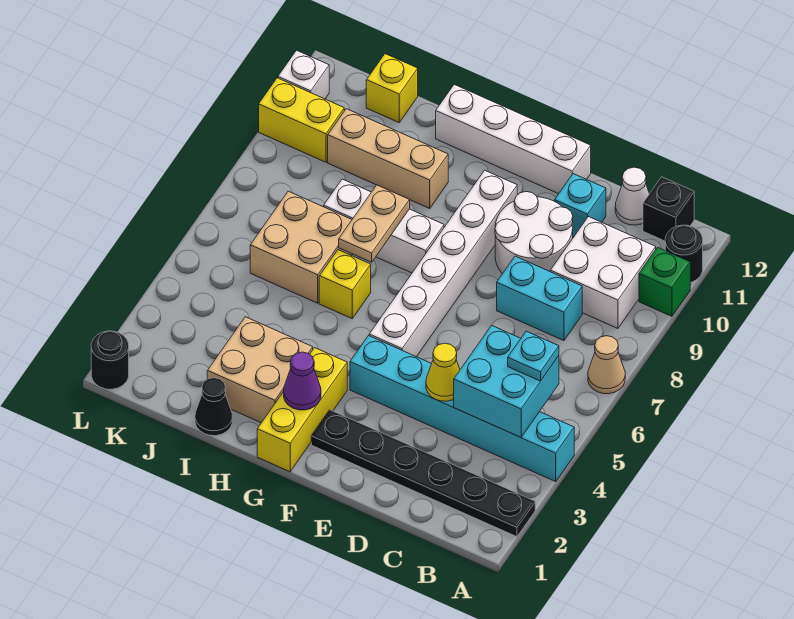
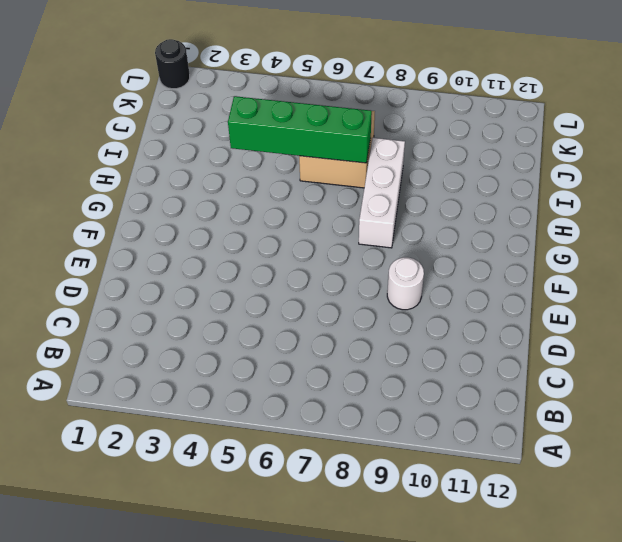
white round brick E9 level 1 -> white round brick D9:E10 level 1
green brick I4:I7 level 2 -> none
none -> black plate A2:F2 level 1
none -> cyan brick A4:F4 level 1
none -> tan cone A7 level 1

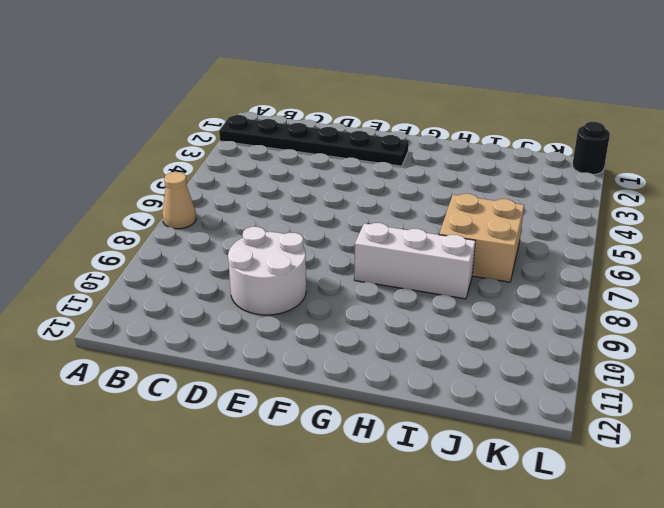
none -> cyan brick A4:F4 level 1
none -> green brick A10 level 1
none -> black round brick A11 level 1

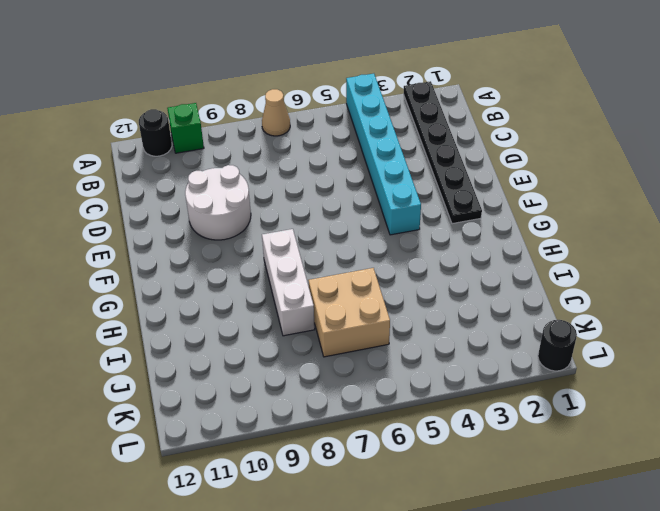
none -> white brick B9:C10 level 1
none -> black brick B12 level 1
none -> cyan brick C8:D8 level 1

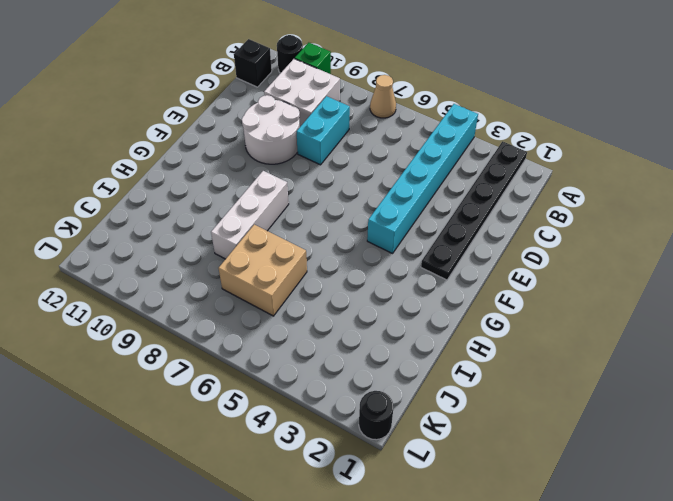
none -> white cone C12 level 1
none -> cyan brick D11 level 1
none -> white brick E12:H12 level 1

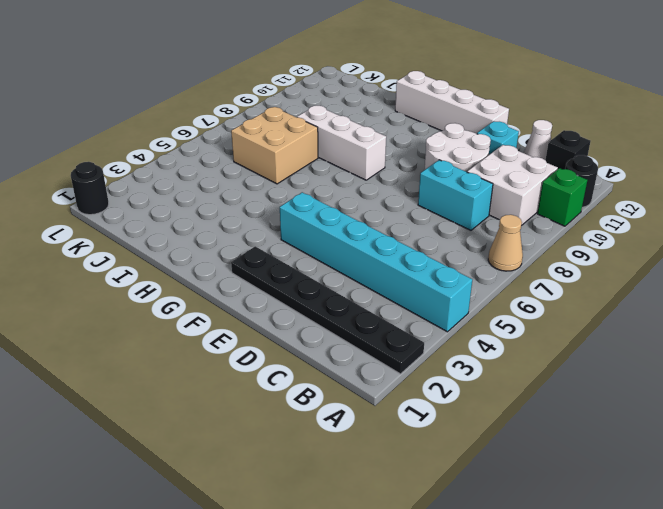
none -> white brick F5:F10 level 1
none -> yellow brick G1:G3 level 1
none -> tan brick H2:I3 level 1

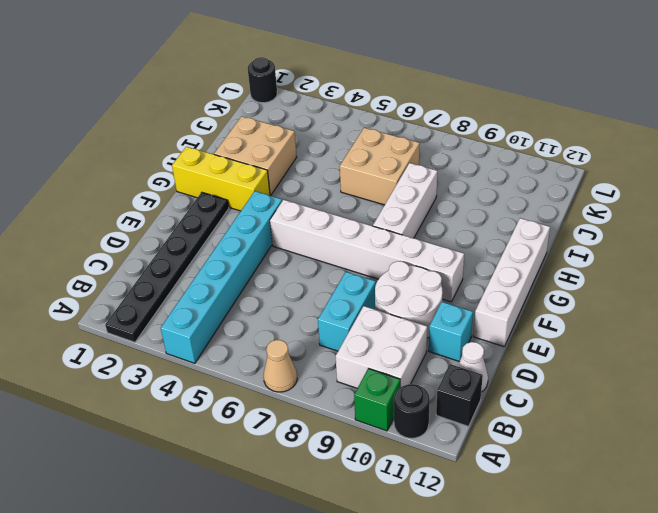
none -> yellow brick H6 level 1
none -> tan brick H10:J10 level 1
none -> black cone I1 level 1

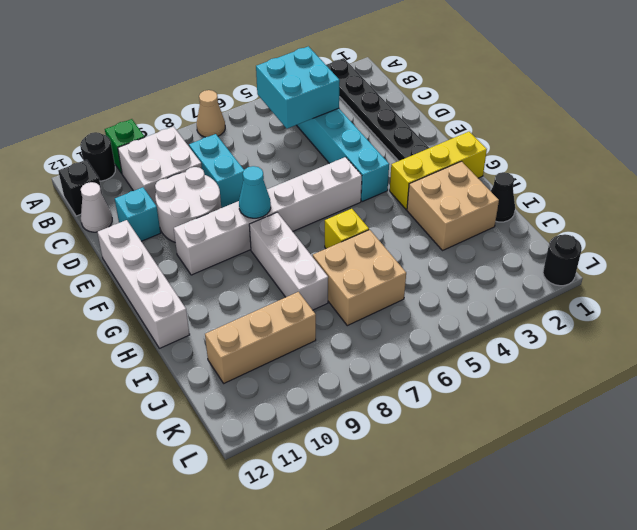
cyan cone F8 level 2 -> none
tan brick J9:J11 level 1 -> tan brick H10:J10 level 1
none -> yellow brick J12 level 1
none -> yellow brick K10:L10 level 1
none -> white brick L11 level 1

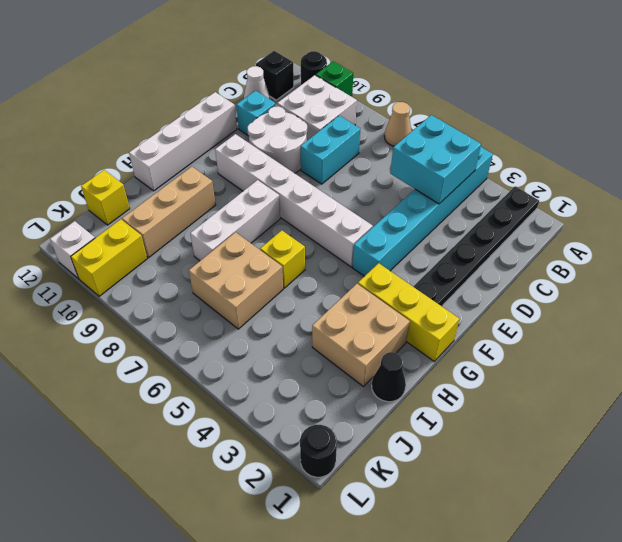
none -> yellow cone D4 level 2
none -> purple cone G2 level 2
none -> tan plate H7:H8 level 2

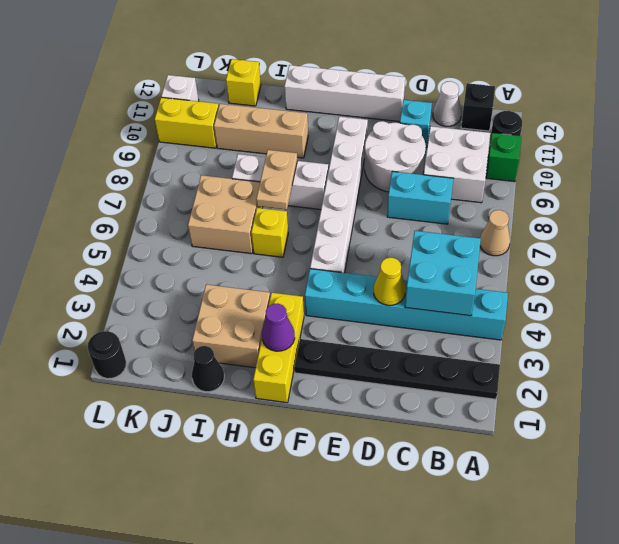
none -> cyan plate B5 level 3

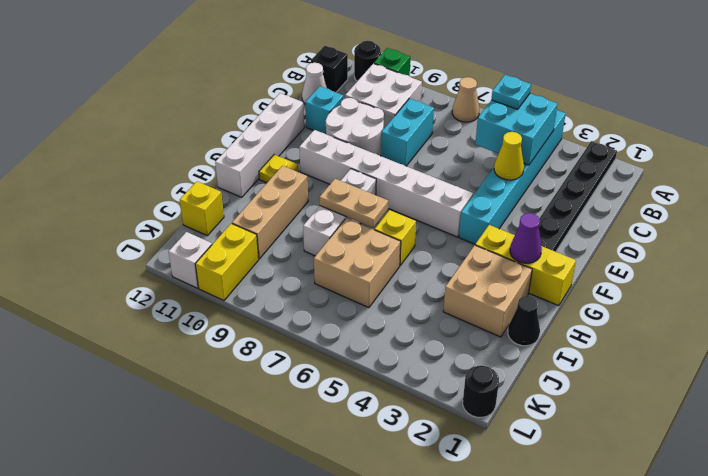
yellow plate G11 level 1 -> none

